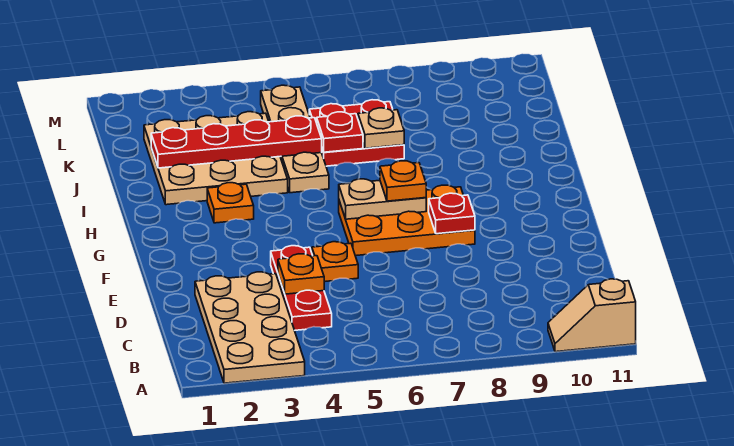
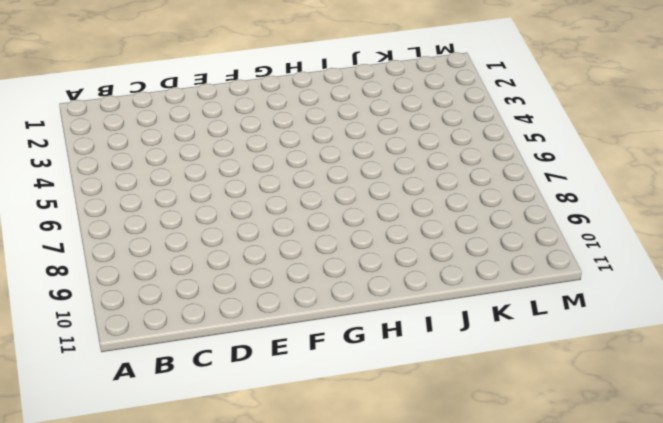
none -> tan plate A2:D3 level 1
none -> tan slope A10:A11 level 1 top 11
none -> red plate C4:E4 level 1

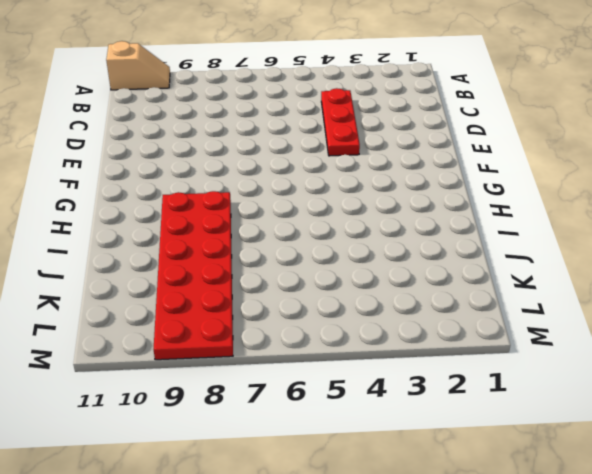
red plate H8:M9 level 1 -> none
none -> tan plate A2:D3 level 1
none -> orange plate E5 level 1
none -> orange plate F6:G8 level 1

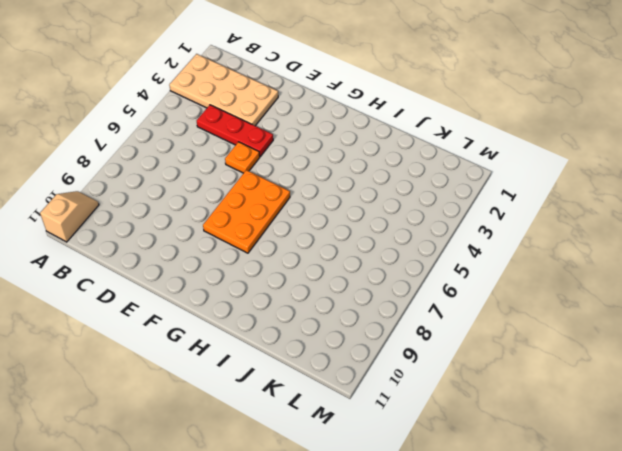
none -> orange plate H3 level 1
none -> tan plate I2:K4 level 1
none -> tan plate I5:L5 level 1

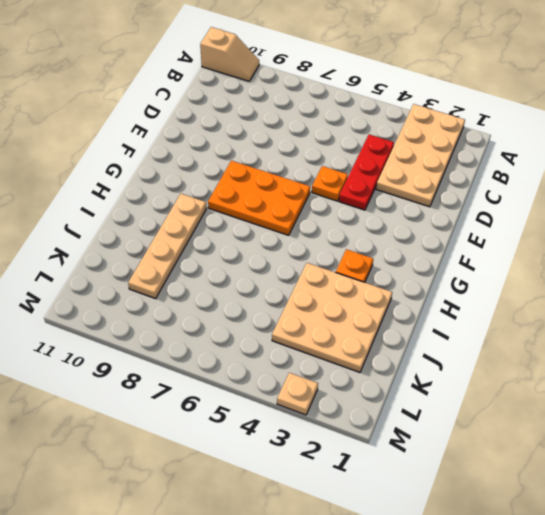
tan plate H9:K9 level 1 -> tan plate I5:L5 level 1
tan plate M3 level 1 -> tan plate J7 level 2
none -> red plate J6:K7 level 1
none -> orange plate D4 level 2
none -> red plate F8 level 2

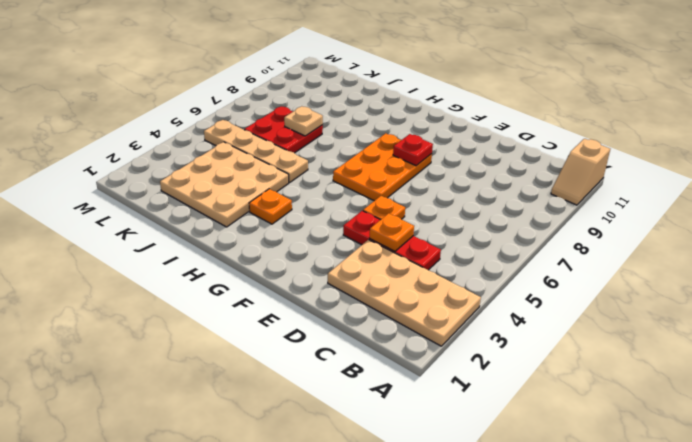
none -> tan plate G6:G7 level 2
none -> red plate J2:J5 level 2
none -> red plate J6 level 2

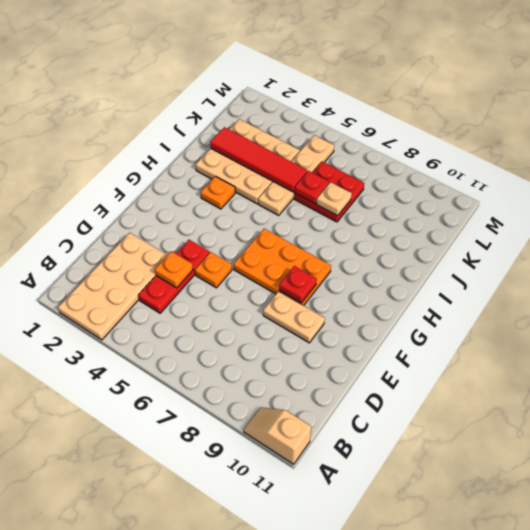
tan plate E8:E9 level 1 -> tan plate G6:G7 level 2
red tile J2:J5 level 2 -> red plate J2:J5 level 2
none -> orange plate G7 level 3

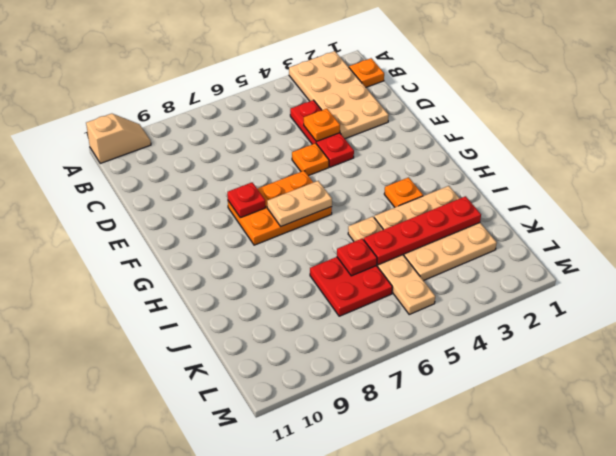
orange plate B1 level 1 -> orange plate G7 level 3
none -> tan plate J7 level 2

